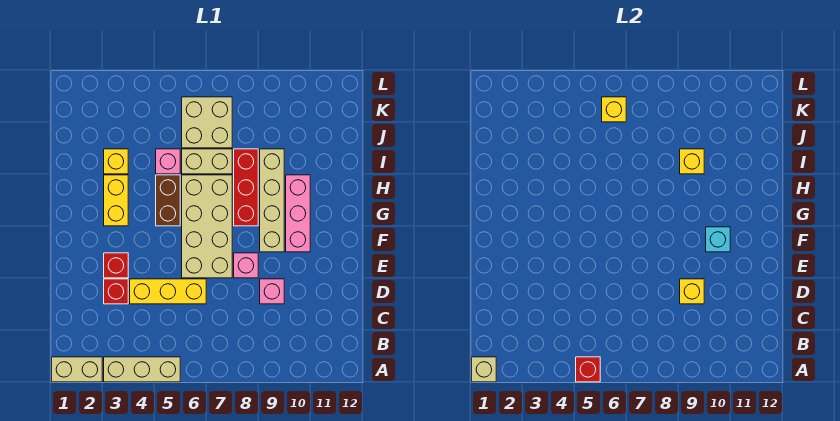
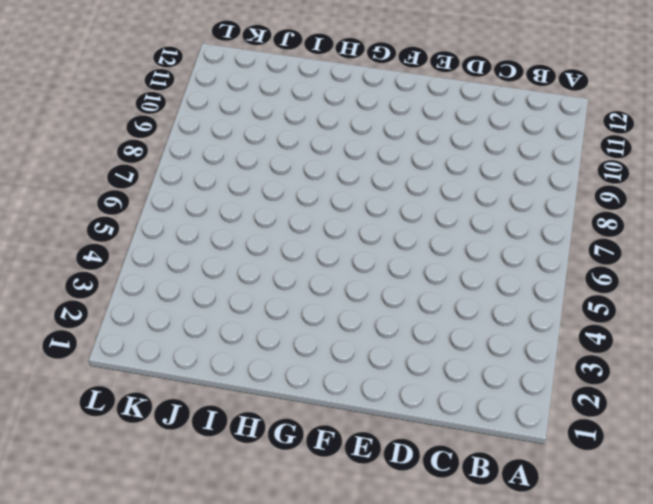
none -> tan brick A1:A2 level 1
none -> tan brick A3:A5 level 1
none -> red brick D3 level 1

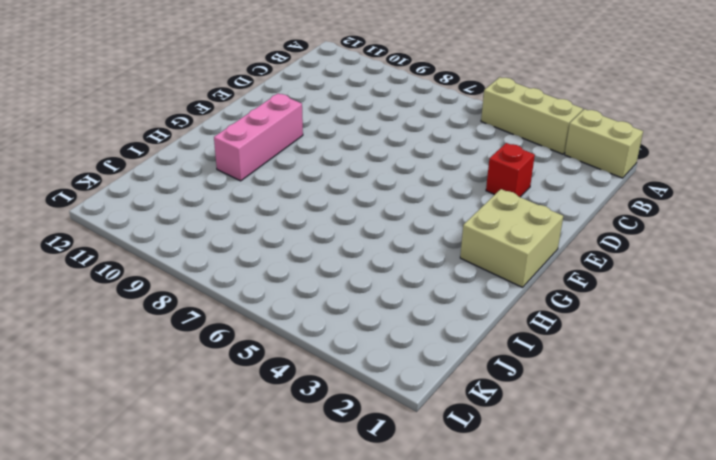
tan brick F1:G2 level 1 -> tan brick J6:K7 level 1
none -> yellow brick D4:D6 level 1
none -> pink brick D9 level 1
none -> red brick E3 level 1

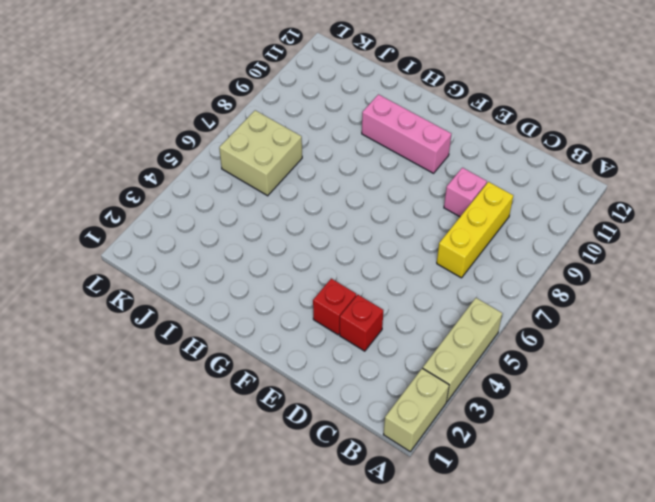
yellow brick C7:C9 level 1 -> yellow brick D4:D6 level 1
none -> tan brick E6:H7 level 1
none -> pink brick E8 level 1
none -> tan brick F9:I9 level 1

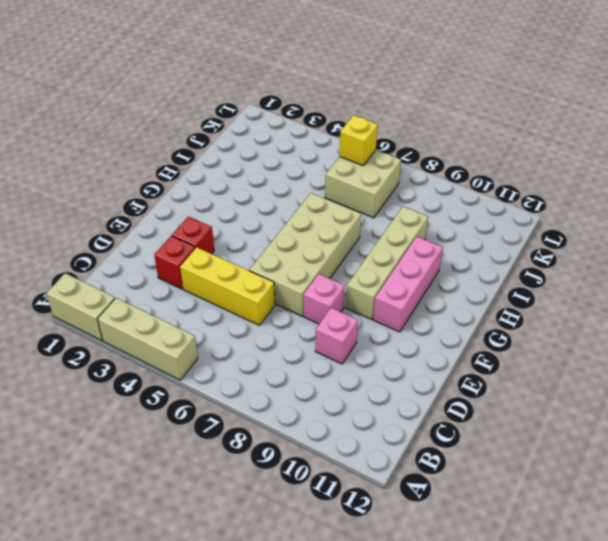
none -> yellow brick G3:H3 level 1
none -> brown brick G5:H5 level 1
none -> red brick G8:I8 level 1

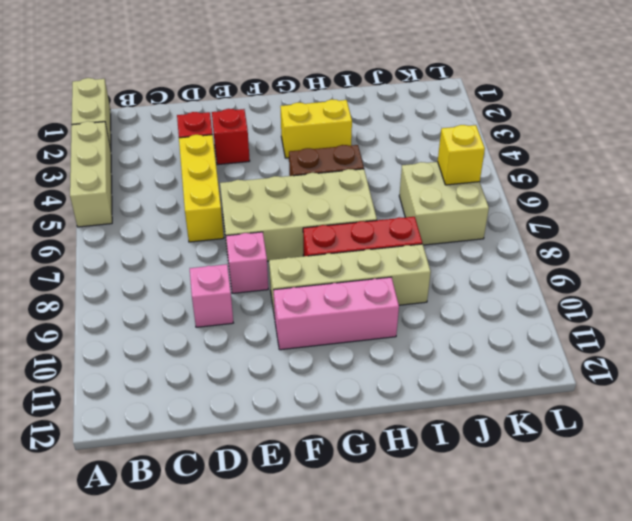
none -> yellow brick I3 level 1
none -> pink brick I5 level 1
none -> tan brick I6:I7 level 1

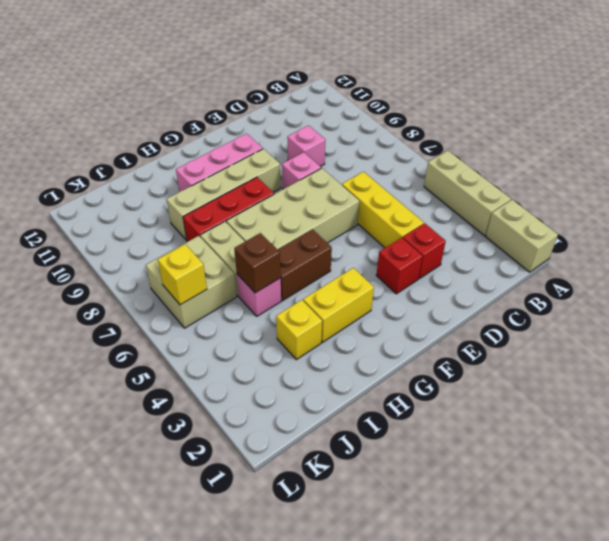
brown brick I5 level 2 -> none
none -> tan brick A1 level 2
none -> red brick A5 level 2
none -> yellow brick D9 level 2

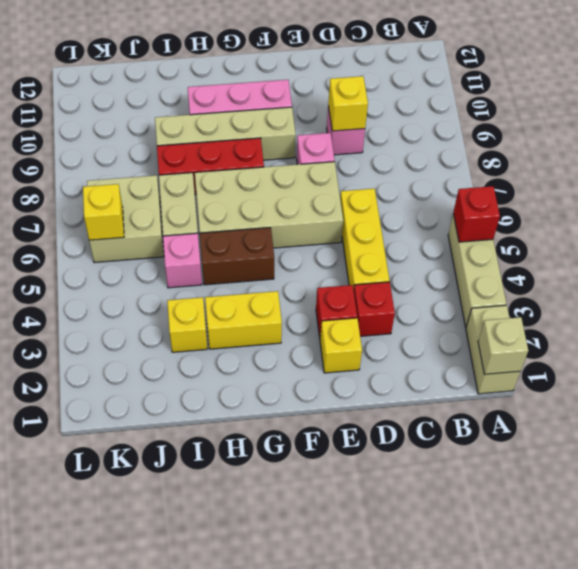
yellow brick E2 level 1 -> yellow brick I9 level 2
none -> cyan brick F10 level 2

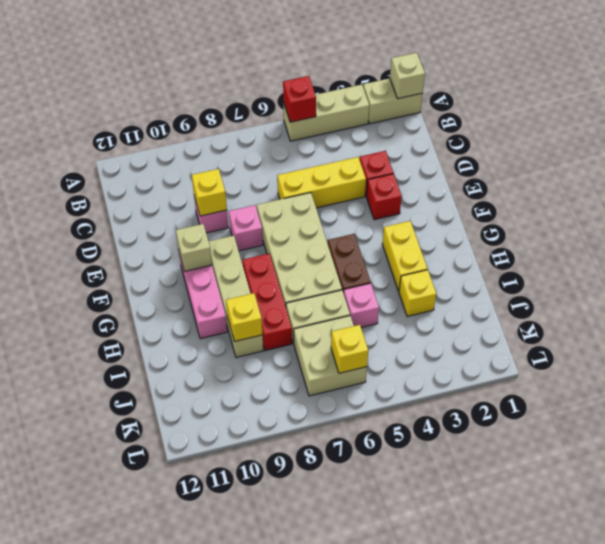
tan brick F10 level 2 -> cyan brick F10 level 2

